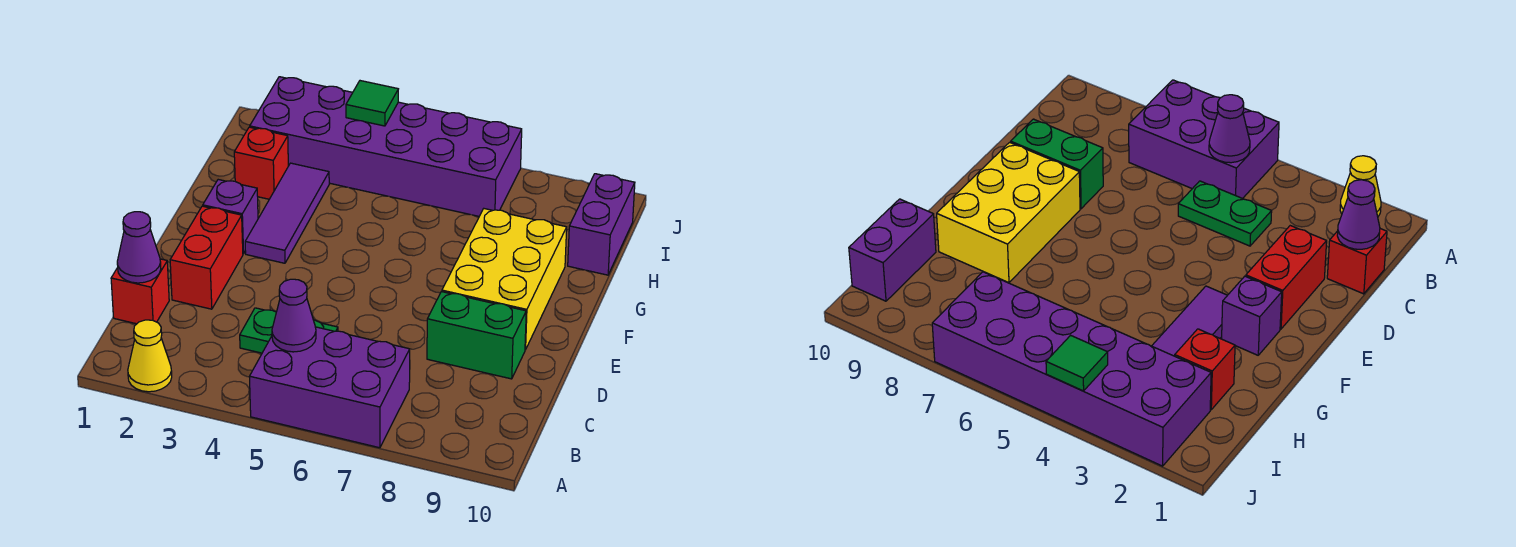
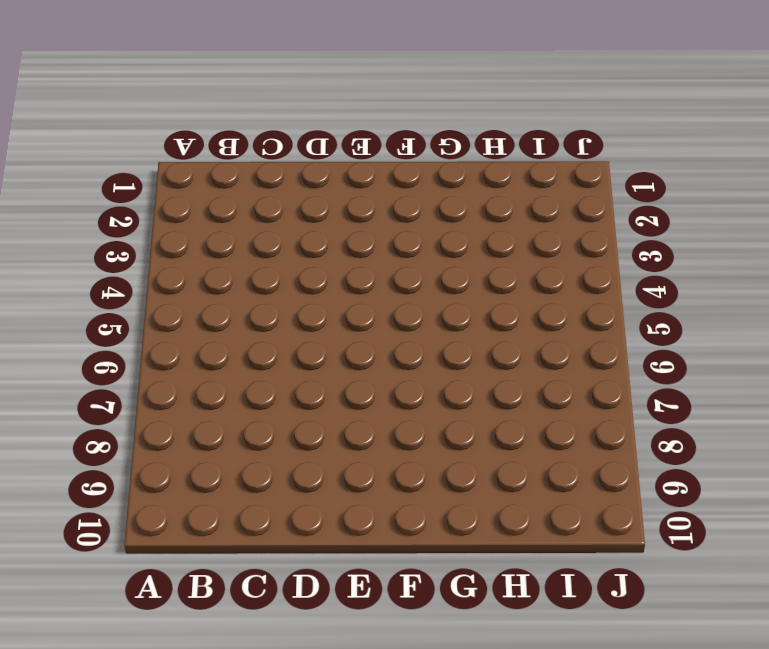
none -> yellow cone A2 level 1
none -> purple brick A5:B7 level 1
none -> red brick C1 level 1

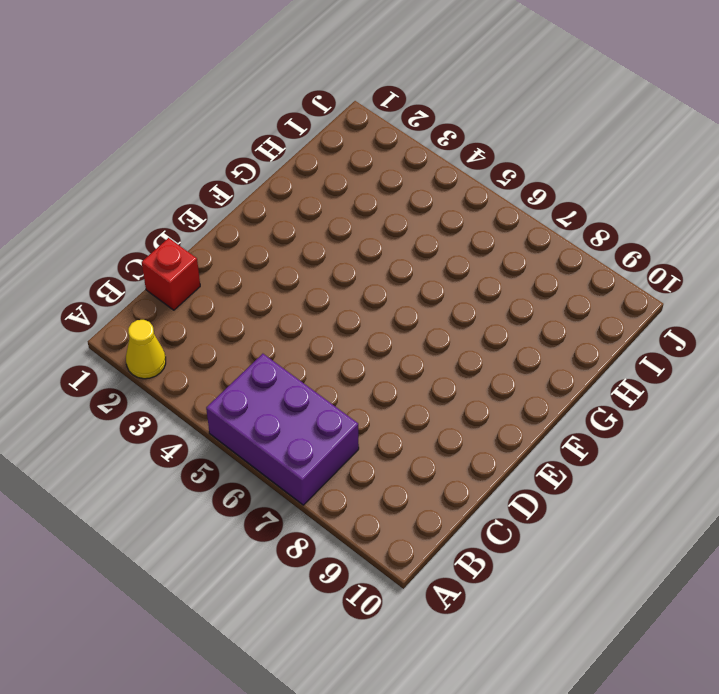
none -> green plate C4:C5 level 1
none -> red brick D2:E2 level 1
none -> green brick D8:D9 level 1

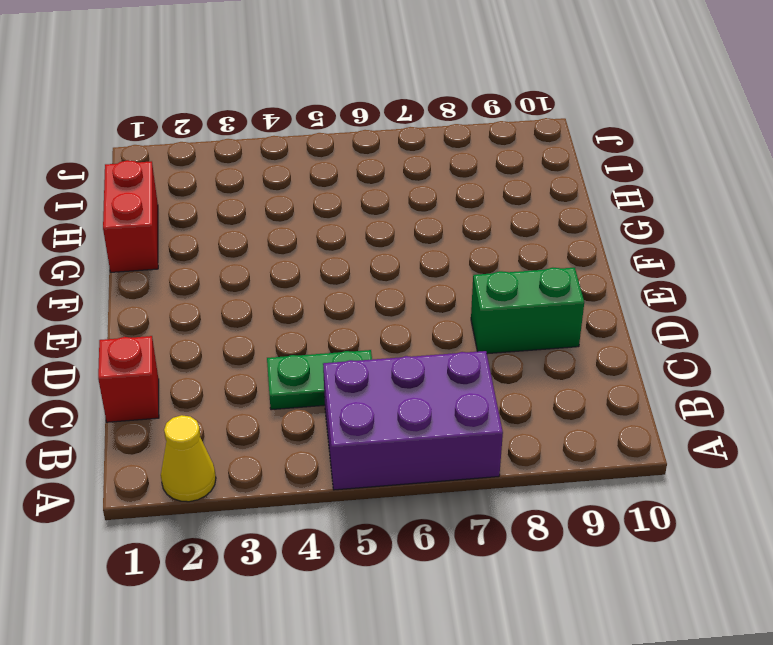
red brick G1:H1 level 1 -> red brick D2:E2 level 1
none -> yellow brick E8:G9 level 1
none -> purple brick F2 level 1
none -> purple tile F3:H3 level 1

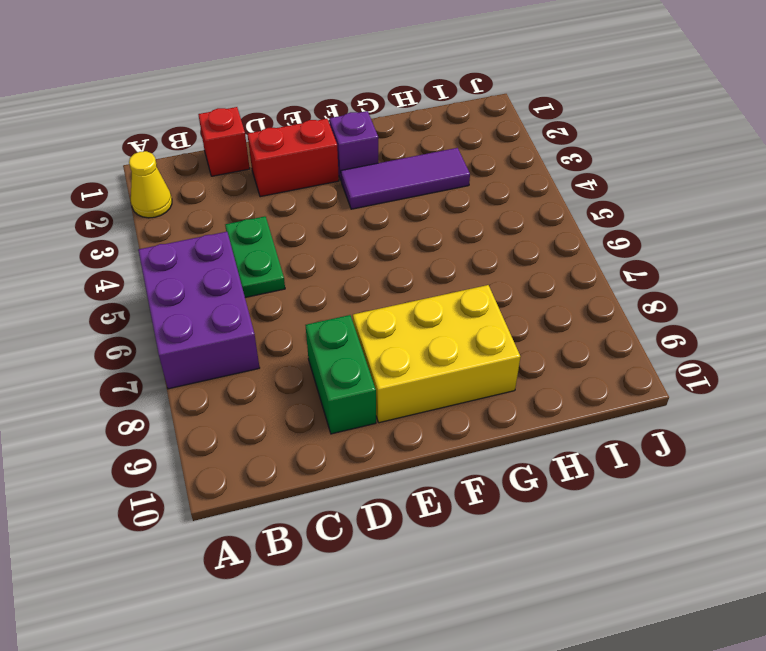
none -> red brick H2 level 1
none -> purple brick H10:I10 level 1
none -> purple brick I2:J7 level 1

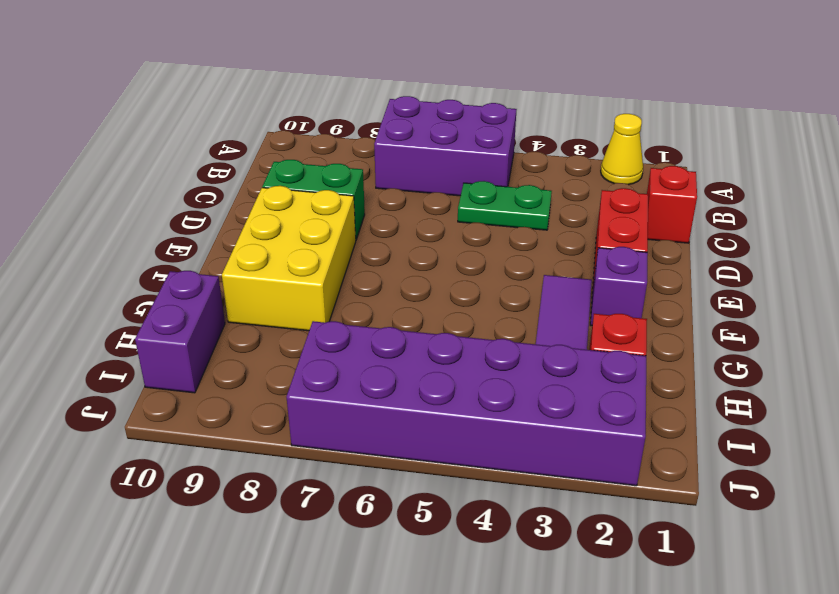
none -> purple cone B5 level 2
none -> purple cone C1 level 2
none -> green tile J4 level 2

